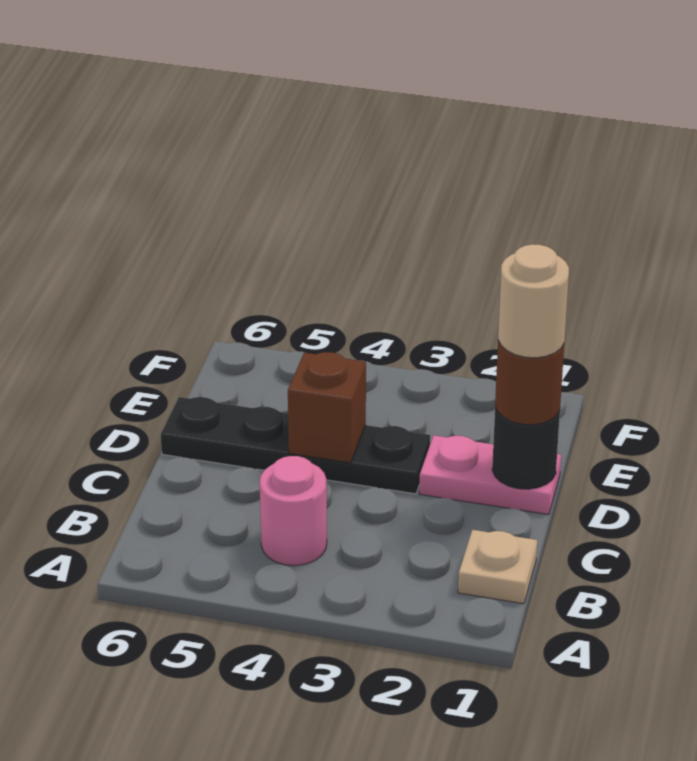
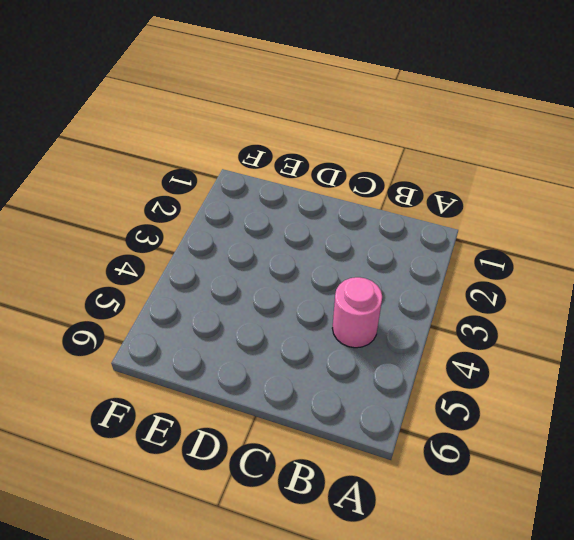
none -> tan plate B1 level 1
none -> pink plate D1:D2 level 1

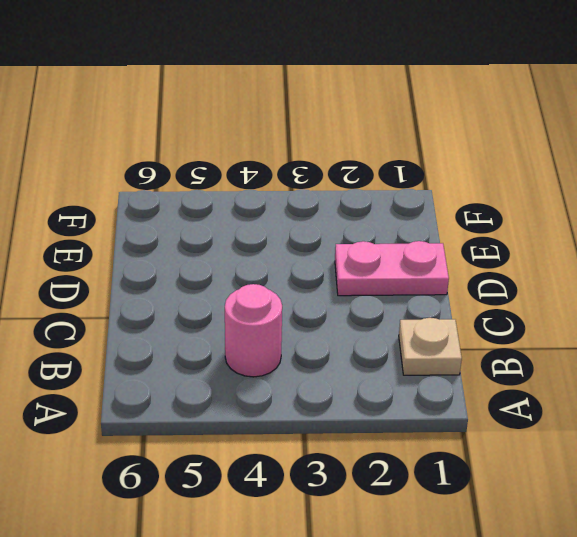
none -> black plate D3:D6 level 1
none -> black round brick D1 level 2

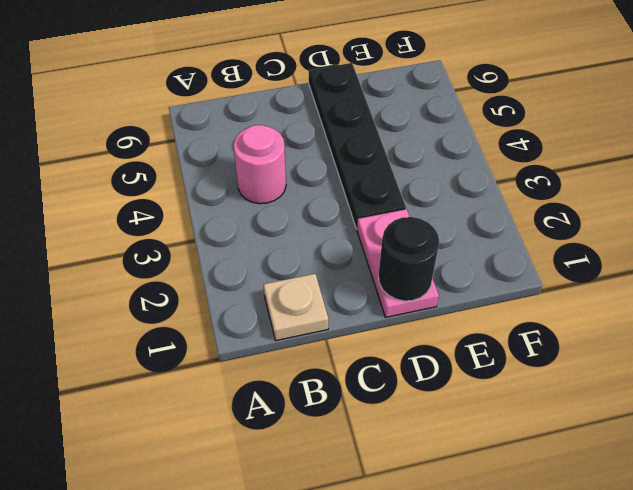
none -> brown brick D4 level 2
none -> brown round brick D1 level 3

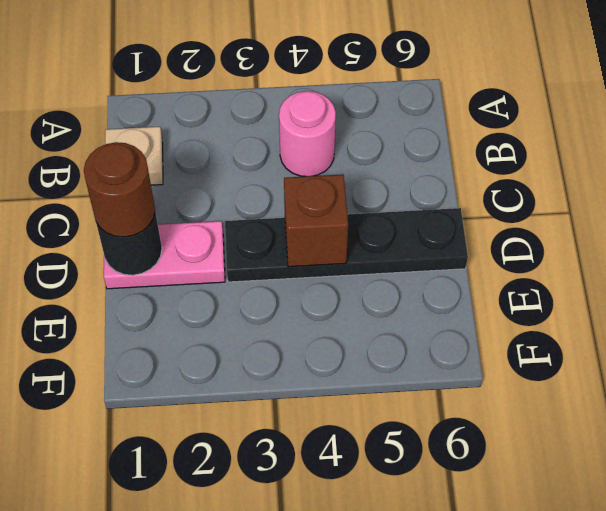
none -> tan round brick D1 level 4

